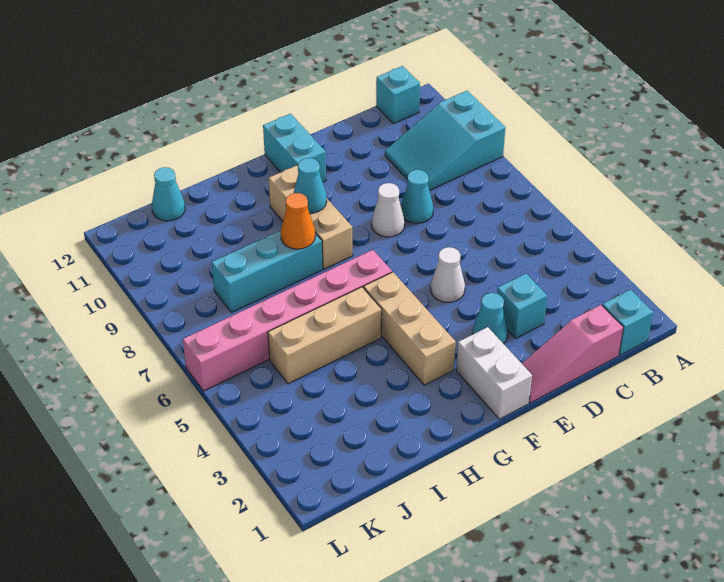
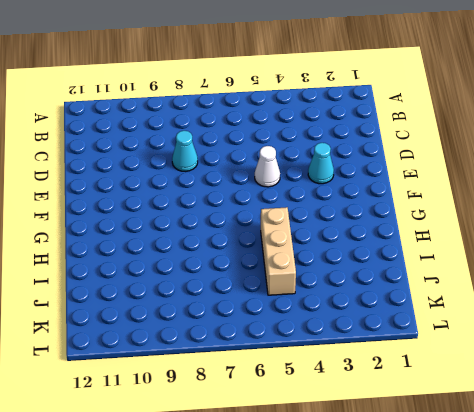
none -> cyan slope A9:C10 level 1 top A
none -> cyan brick B1 level 1
none -> cyan brick B12 level 1

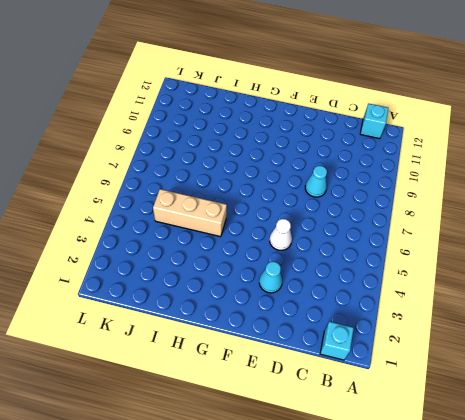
none -> cyan slope A9:C10 level 1 top A
none -> pink slope C1:E1 level 1 top C
none -> cyan brick D3 level 1

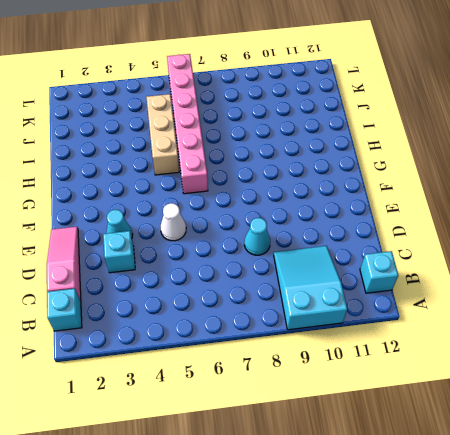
none -> white cone E8 level 1
none -> white brick F1:F2 level 1
none -> cyan brick F11:F12 level 1

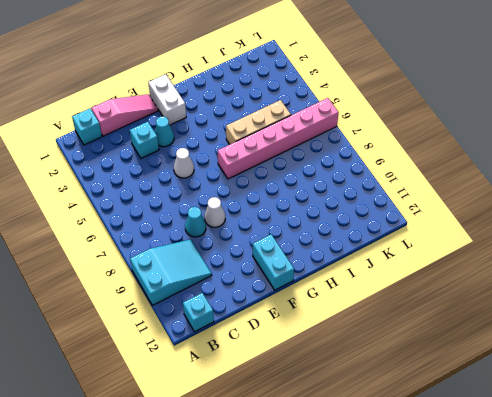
none -> tan brick G3:G5 level 1
none -> tan brick G8:G10 level 1
none -> cyan brick H8:J8 level 1

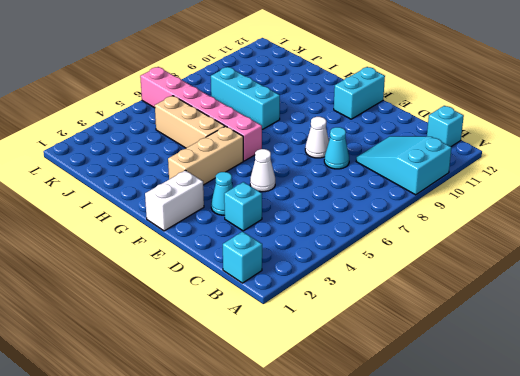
none -> pink slope C1:E1 level 1 top C
none -> tan brick G8:G10 level 1
none -> cyan cone J12 level 1

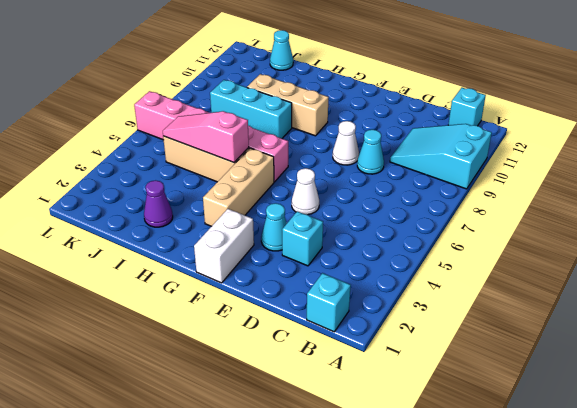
tan brick G9:I9 level 1 -> tan brick G8:G10 level 1
pink slope H5:J5 level 2 top H -> pink slope C1:E1 level 1 top C
purple cone I2 level 1 -> none
none -> cyan brick F11:F12 level 1
none -> cyan cone G9 level 2
none -> orange cone H8 level 2

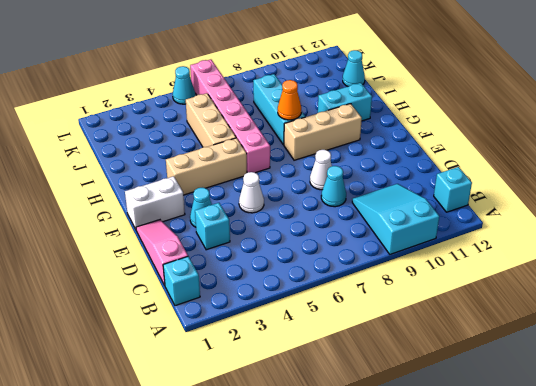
cyan brick H10:H11 level 1 -> cyan brick F11:F12 level 1
cyan cone L5 level 1 -> cyan cone G9 level 2

